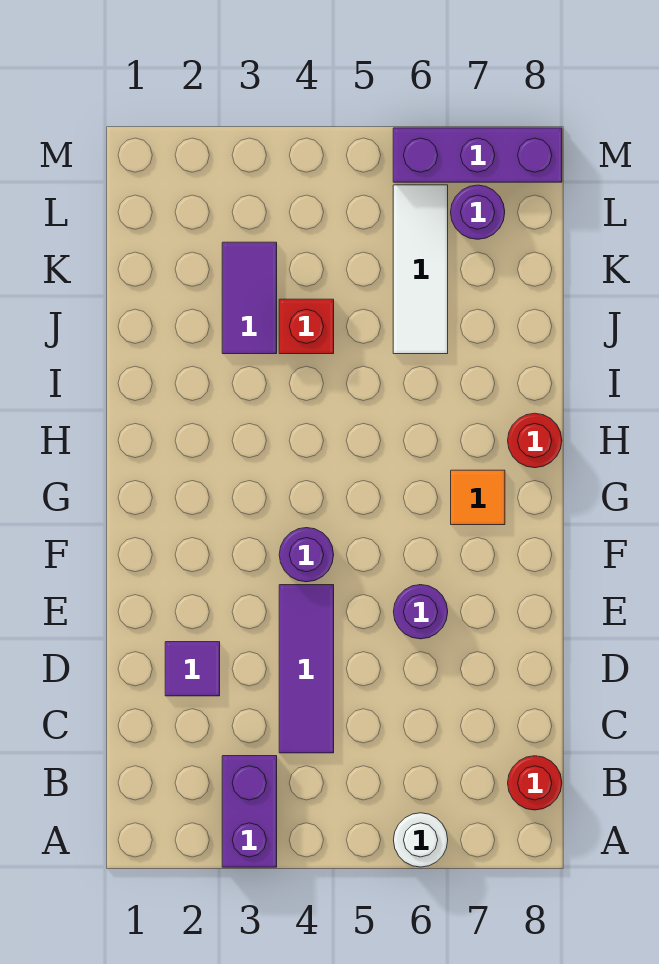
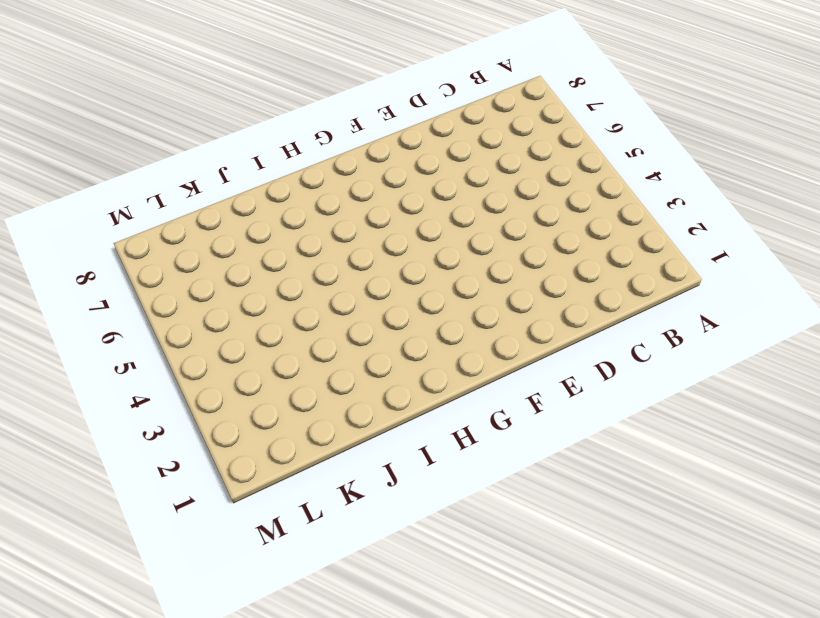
none -> purple brick A3:B3 level 1
none -> white round brick A6 level 1
none -> red round brick B8 level 1

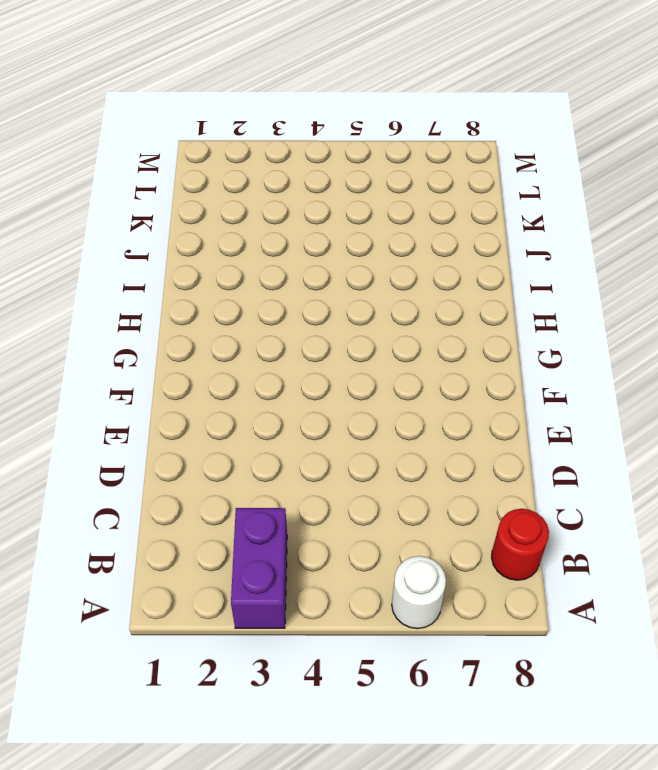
none -> purple tile C4:E4 level 1
none -> purple tile D2 level 1
none -> purple round brick E6 level 1

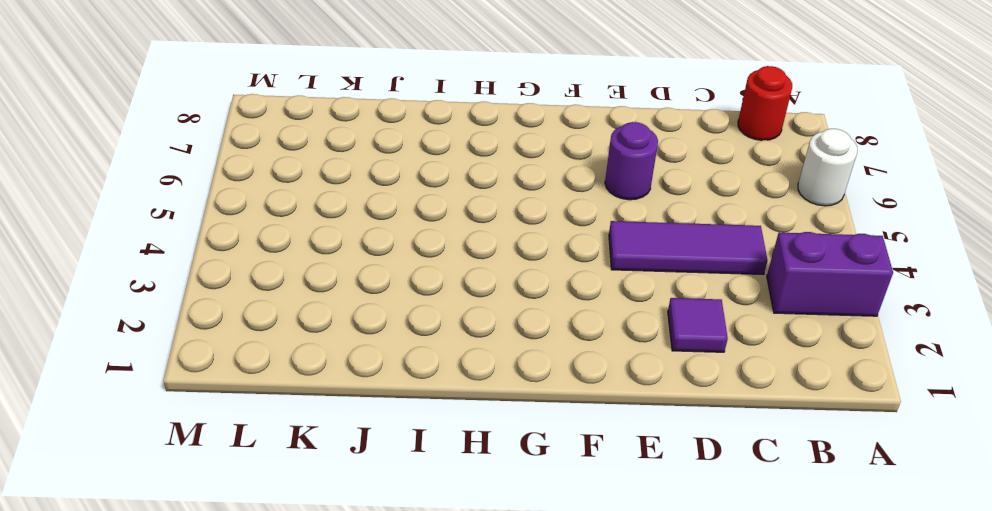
none -> purple round brick F4 level 1
none -> orange tile G7 level 1
none -> red round brick H8 level 1

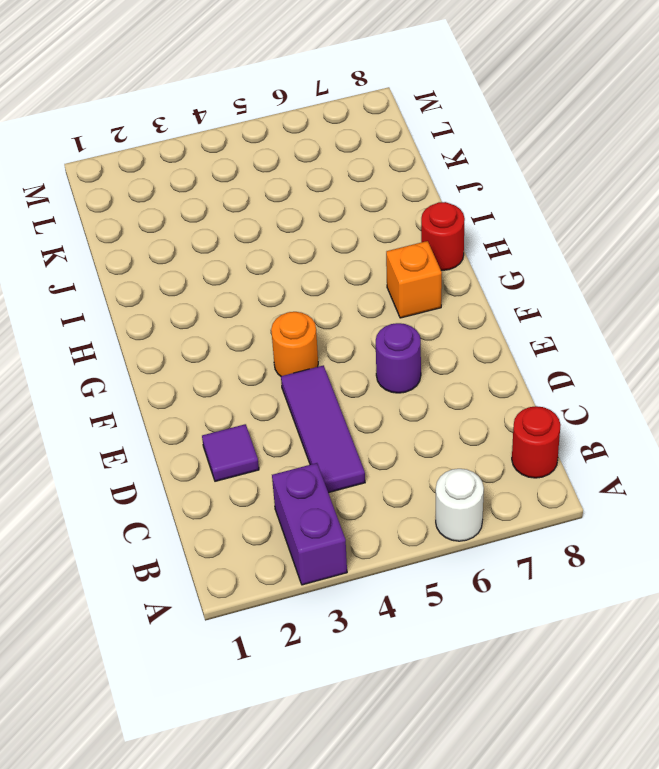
orange round brick F4 level 1 -> purple round brick F4 level 1
orange brick G7 level 1 -> orange tile G7 level 1
none -> purple tile J3:K3 level 1
none -> red brick J4 level 1
none -> white tile J6:L6 level 1

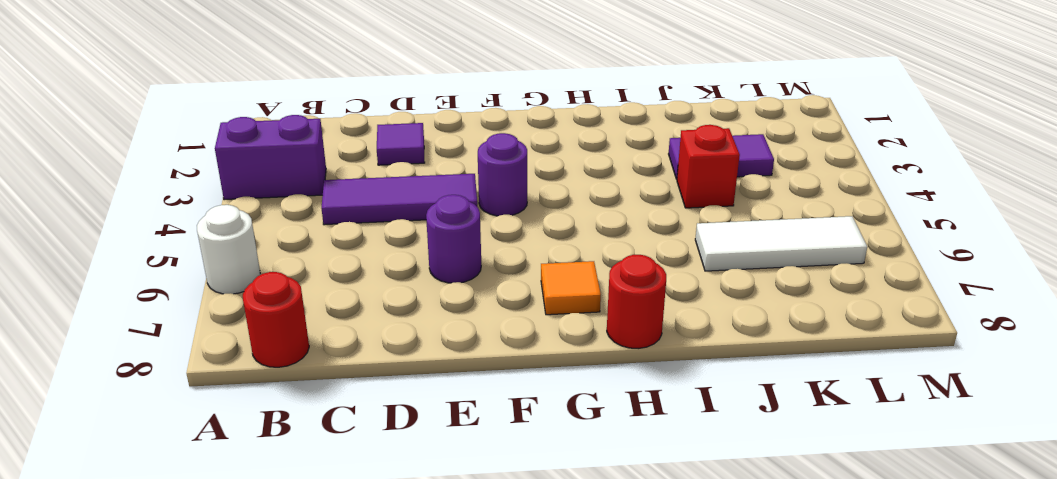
none -> purple round brick L7 level 1
none -> purple brick M6:M8 level 1

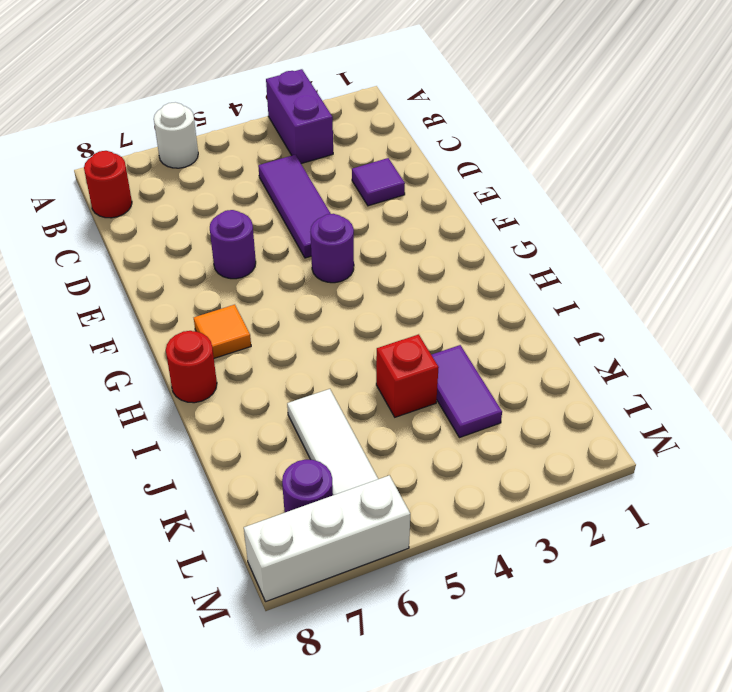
white brick M6:M8 level 1 -> purple brick M6:M8 level 1

